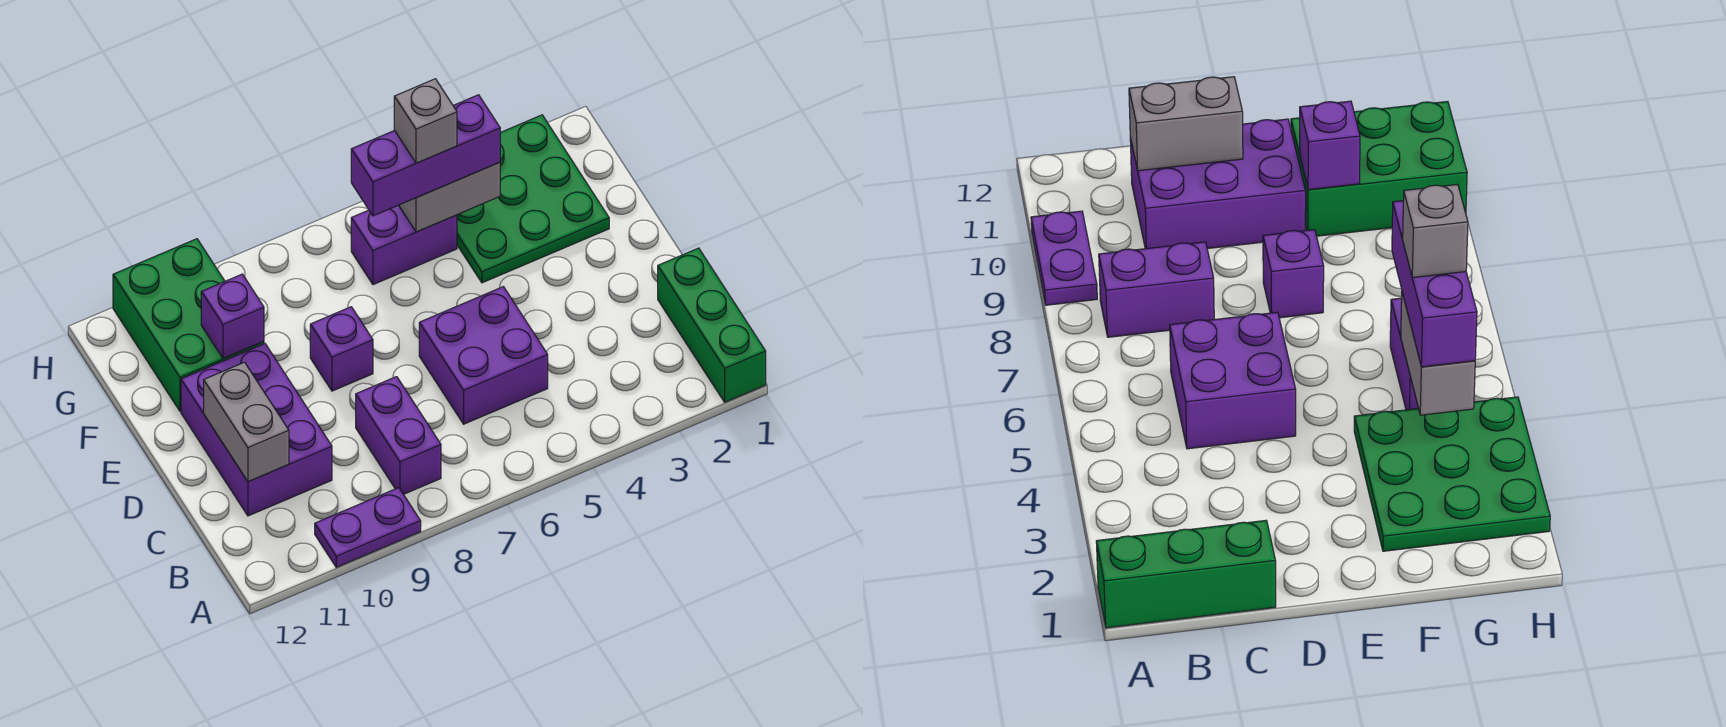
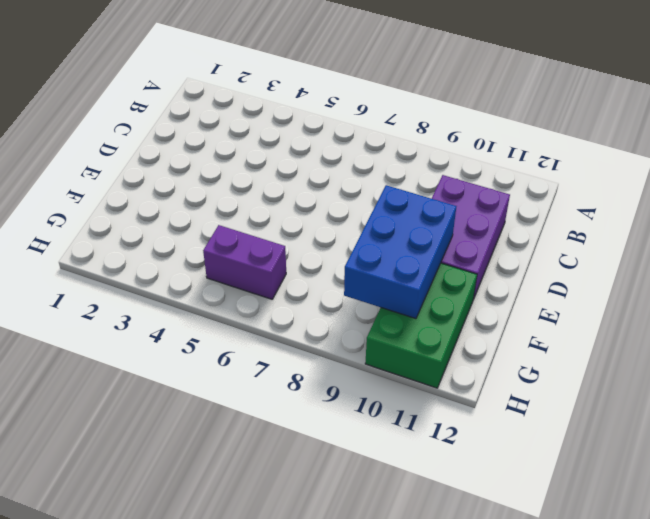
blue brick E9:G10 level 2 -> purple brick F10 level 2
none -> green brick A1:C1 level 1
none -> purple plate A9:A10 level 1
none -> purple brick B8:C8 level 1

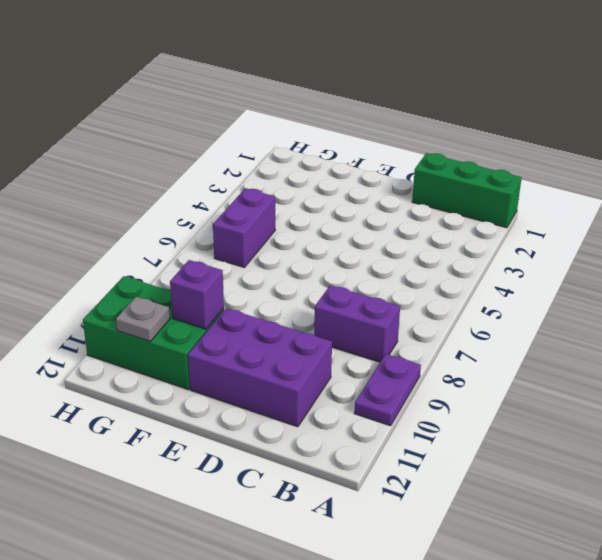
grey plate G11 level 2 -> none
none -> purple brick C5:D6 level 1
none -> purple brick E8 level 1
none -> green plate F2:H4 level 1

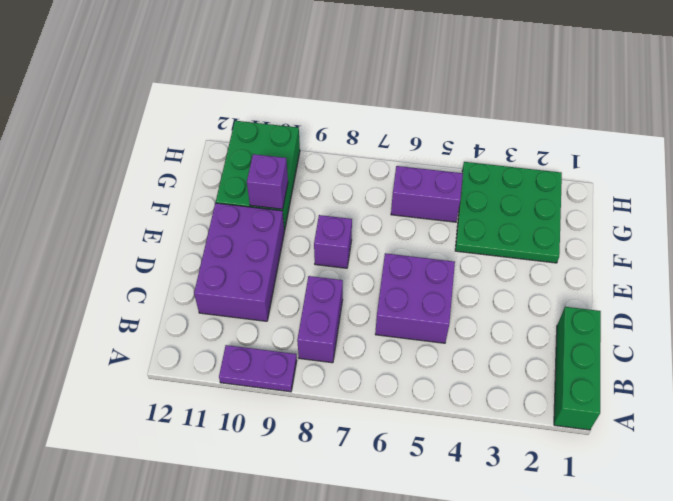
none -> grey brick C11:D11 level 2
none -> grey brick G4:G5 level 2
none -> purple brick G4:G6 level 3

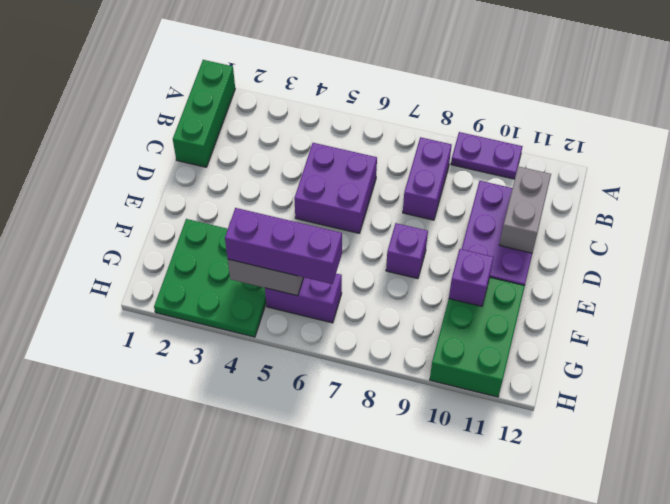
none -> grey brick G5 level 4

